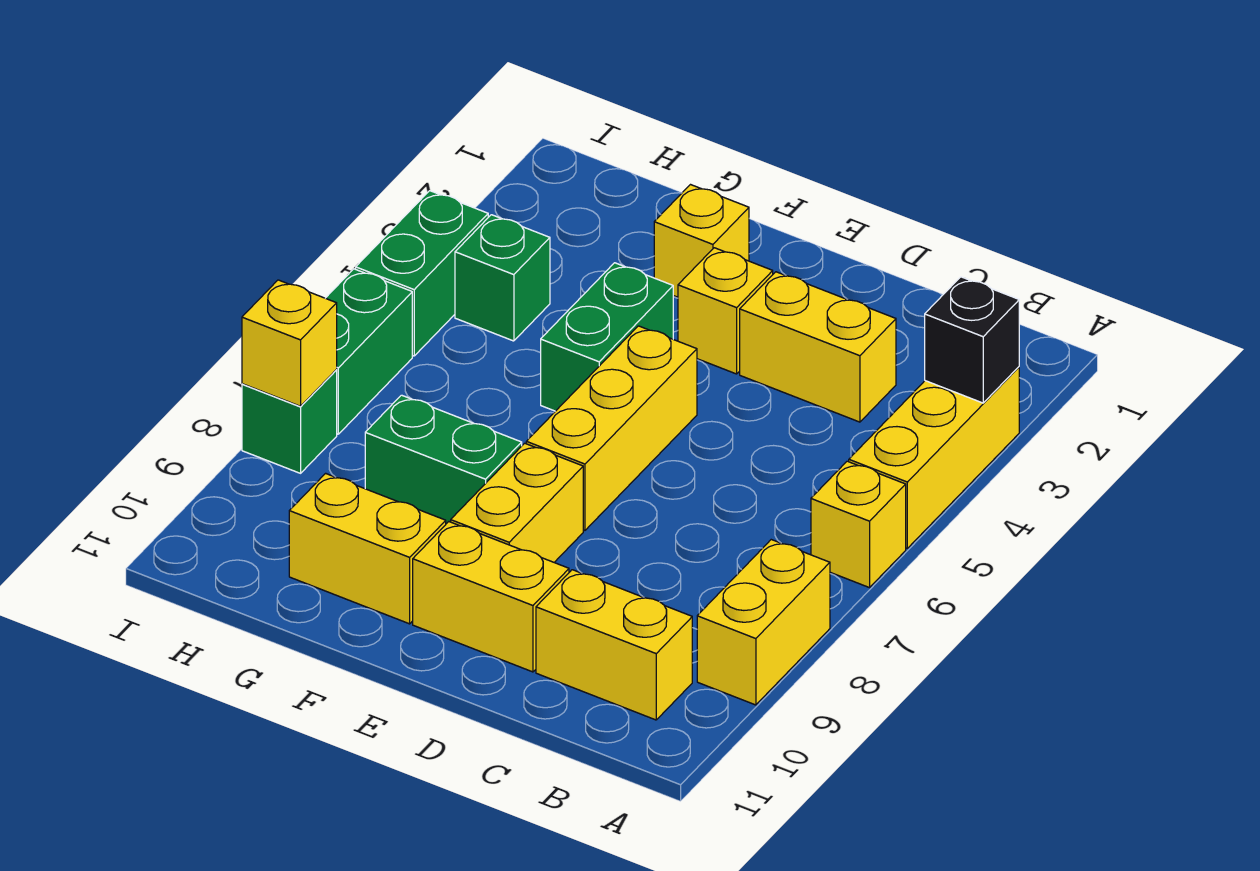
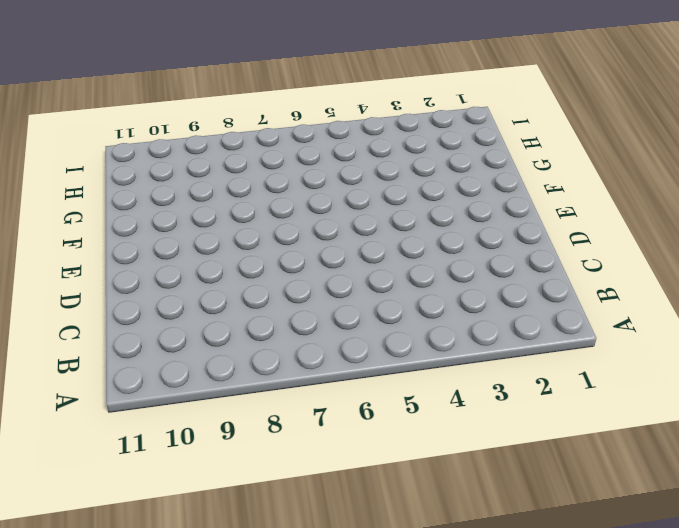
none -> yellow brick A3:A5 level 1
none -> yellow brick A6 level 1
none -> yellow brick A8:A9 level 1

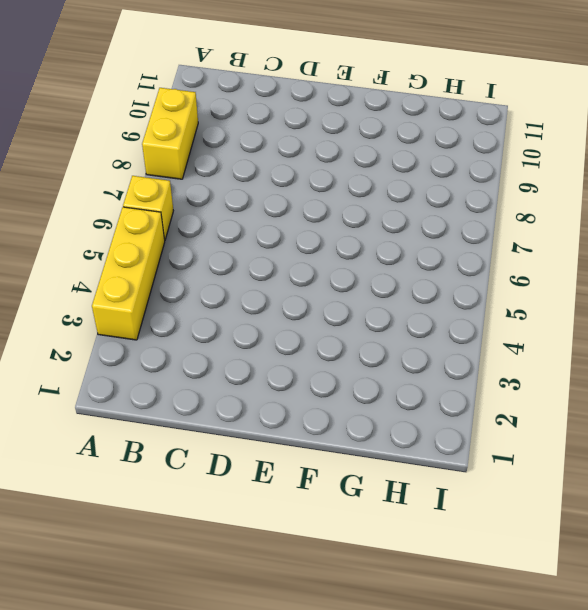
none -> yellow brick B10:C10 level 1
none -> yellow brick C3:D3 level 1
none -> yellow brick D10:E10 level 1

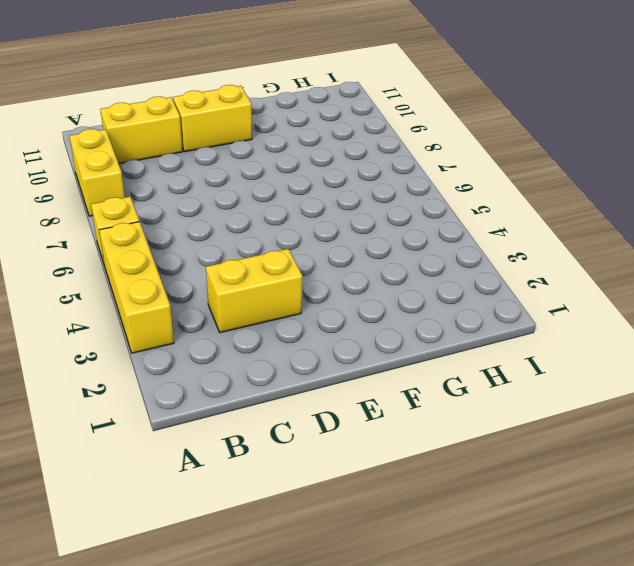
none -> yellow brick E3 level 1
none -> yellow brick E5:E7 level 1
none -> yellow brick E8:E9 level 1

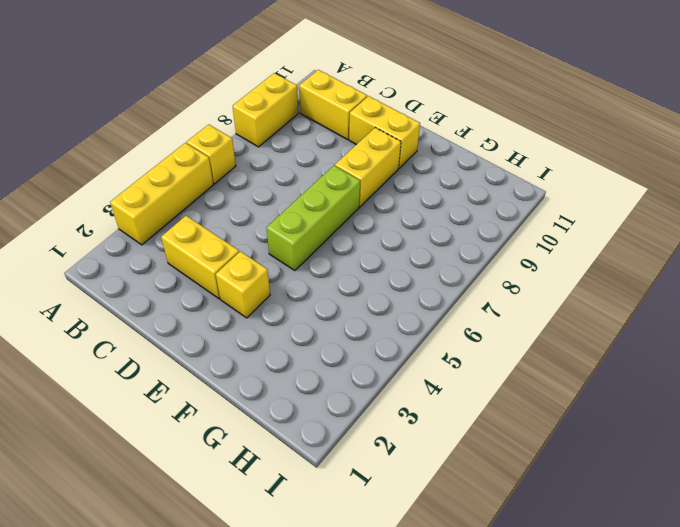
lime brick E5:E7 level 1 -> yellow brick E5:E7 level 1
none -> yellow brick F2 level 1
none -> green brick F4:F5 level 1
none -> green brick F8:G8 level 1

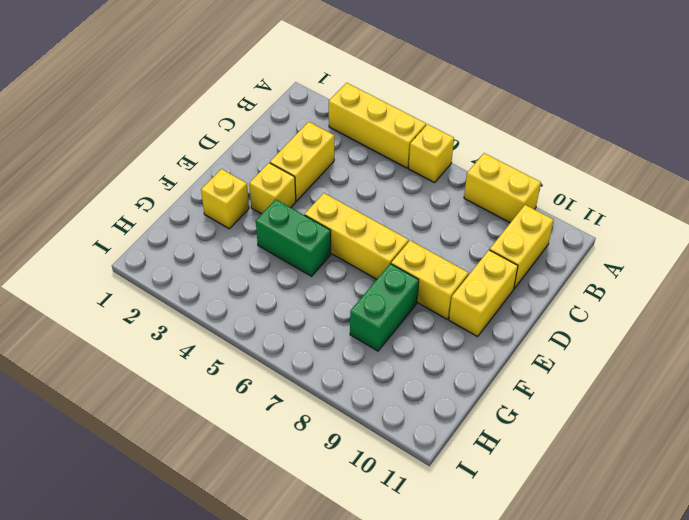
none -> yellow brick F10:G10 level 1
none -> green brick H4 level 1
none -> green brick I4:I5 level 1

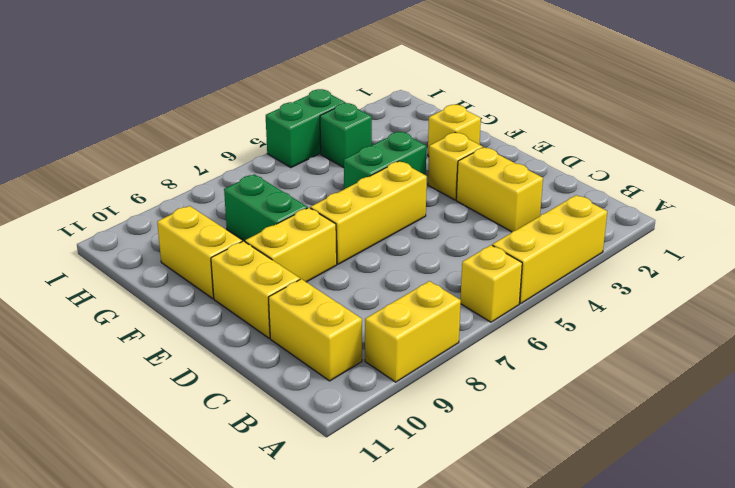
none -> green brick I6:I7 level 1
none -> green brick I8 level 1
none -> black brick A3 level 2

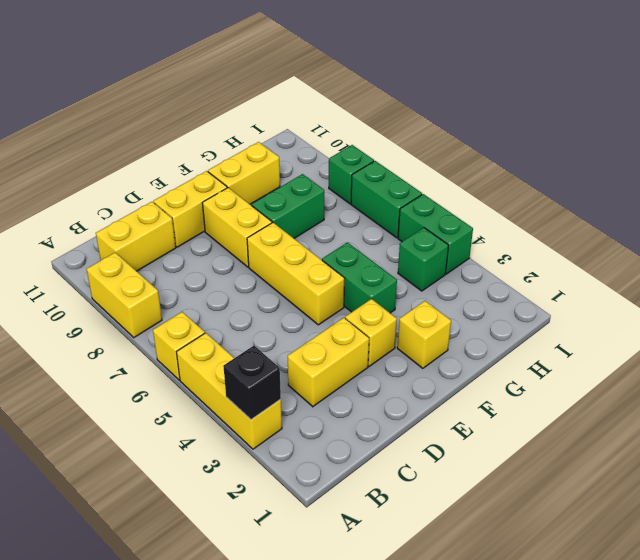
none -> yellow brick I8 level 2

